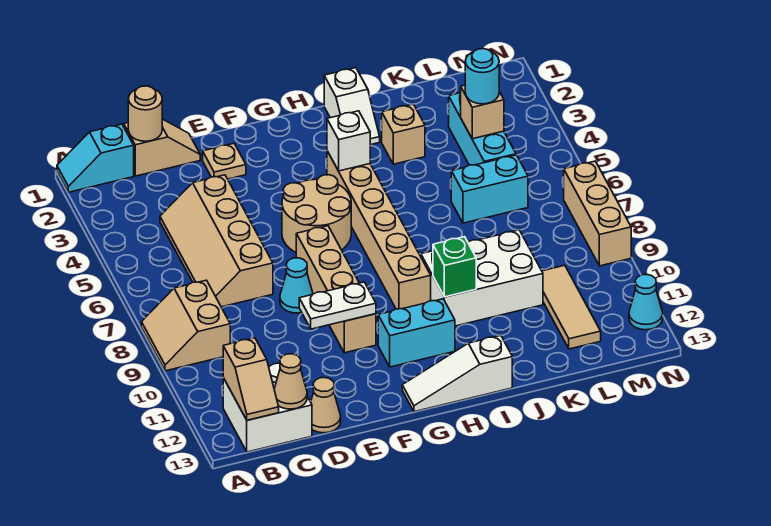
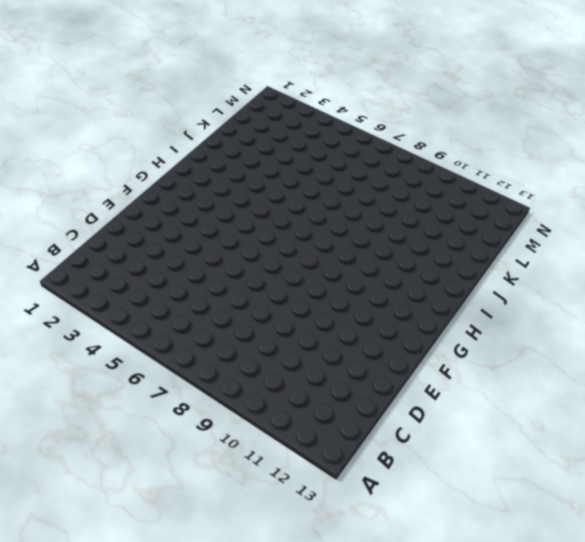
none -> cyan slope A1:B1 level 1 top B
none -> tan slope A8:B9 level 1 top B
none -> white brick B12:C13 level 1

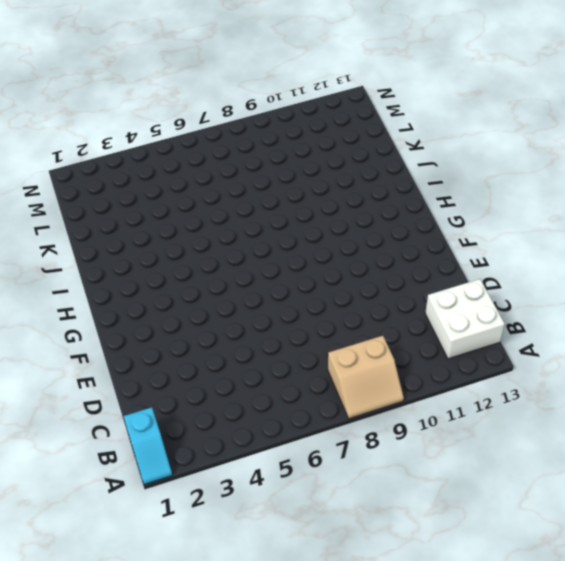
none -> tan slope C1:D1 level 1 top C
none -> tan slope C4:D7 level 1 top D
none -> tan cone D13 level 1

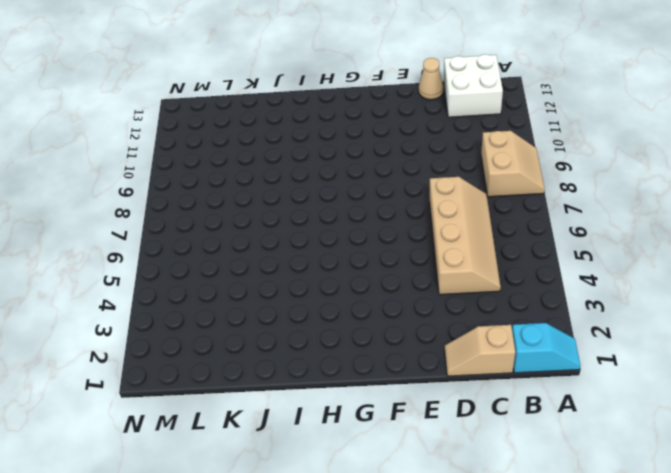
none -> tan plate E2 level 1
none -> cyan cone E8 level 1
none -> tan round brick F5:G6 level 1

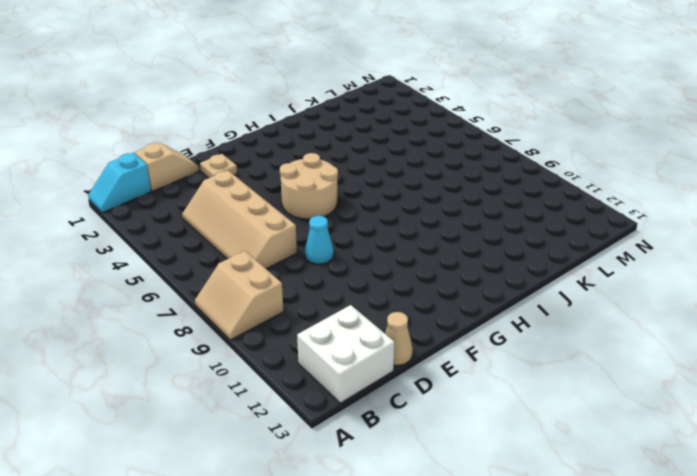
none -> tan brick F7:F10 level 1
none -> cyan brick G11:H11 level 1
none -> white slope G13:I13 level 1 top I

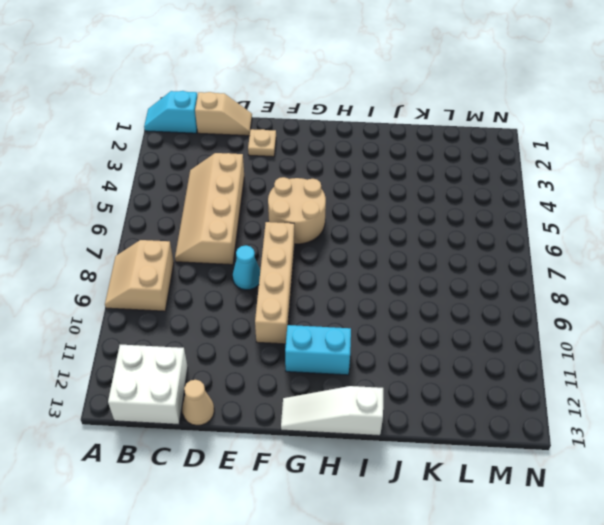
none -> tan brick H4:H9 level 1
none -> white slope I1:I2 level 1 top 1
none -> white brick I9:K10 level 1

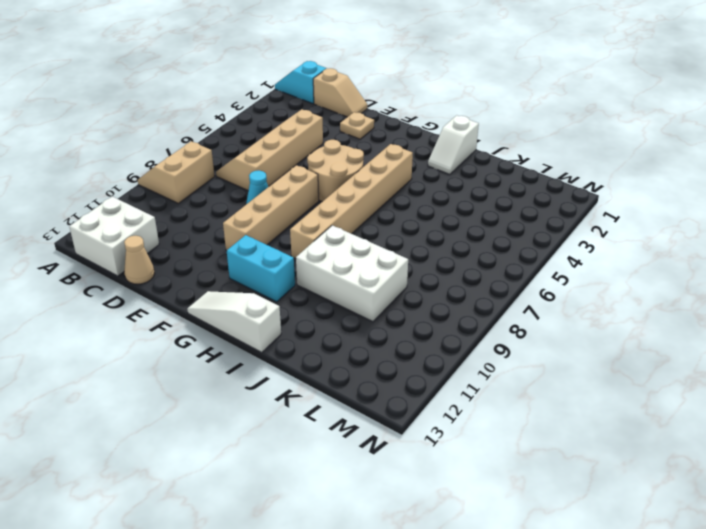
none -> tan brick J3 level 1
none -> cyan brick K6:L6 level 1
none -> cyan brick L3:L5 level 1

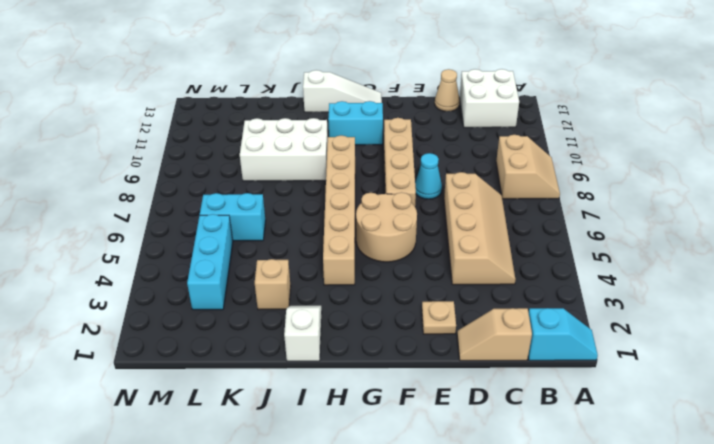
none -> tan tile L10:L12 level 1
none -> tan brick N7:N9 level 1
none -> cyan cone N12 level 1

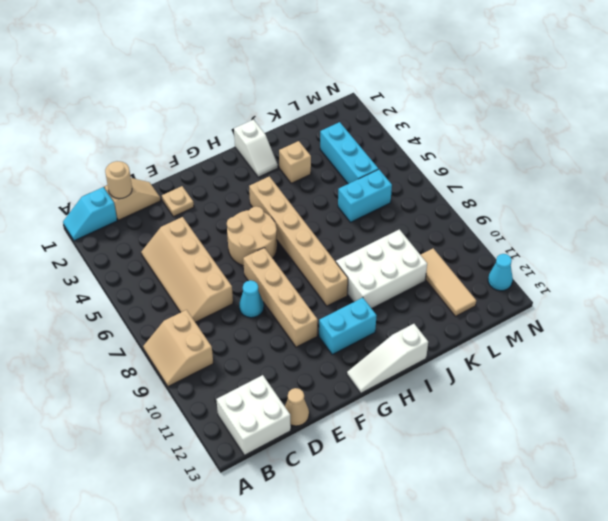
none -> tan brick N7:N9 level 1
none -> tan slope B12:B13 level 2 top 12
none -> tan cone C13 level 2

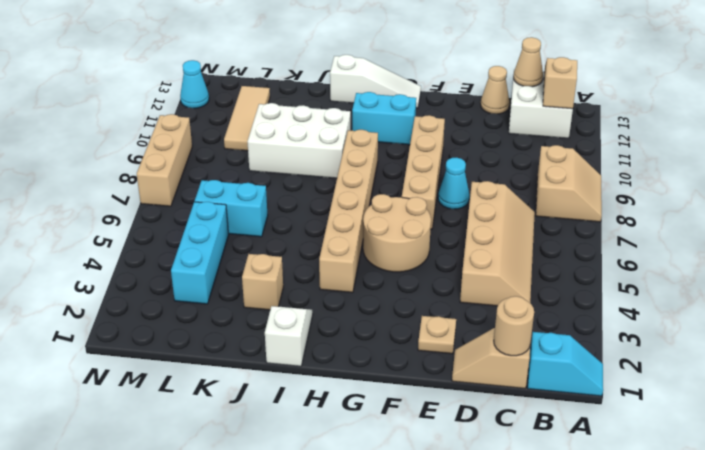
none -> white plate E10:F10 level 2
none -> white brick H4 level 2
none -> green brick I10 level 2

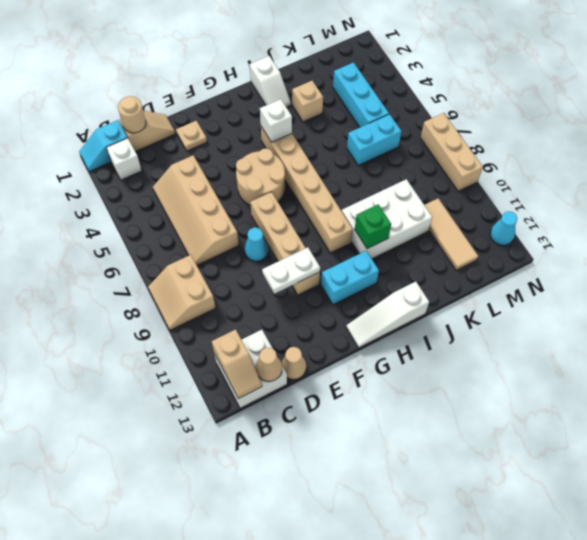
white brick B2 level 1 -> none
none -> tan brick L4 level 2
none -> cyan round brick L4 level 3

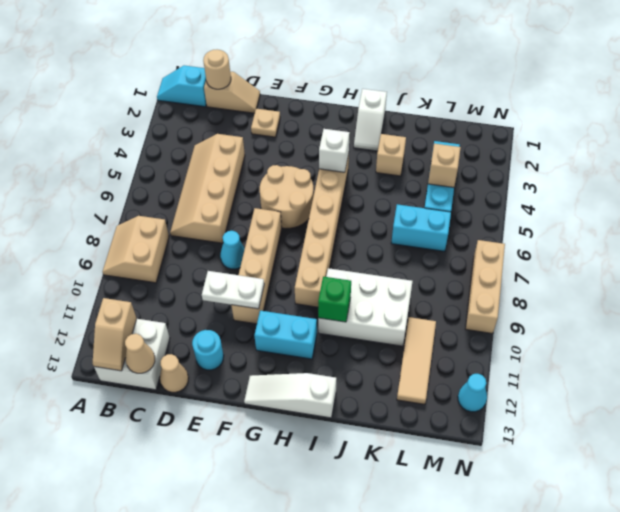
cyan round brick E12 level 1 -> cyan round brick L4 level 3

